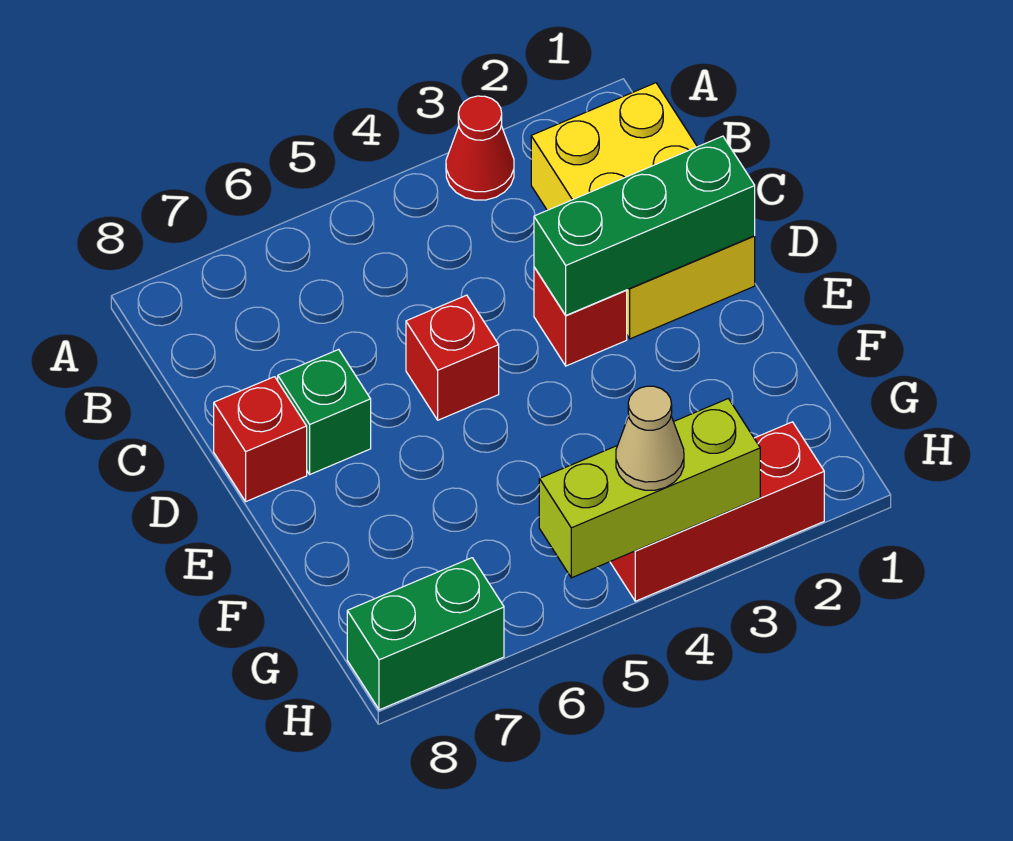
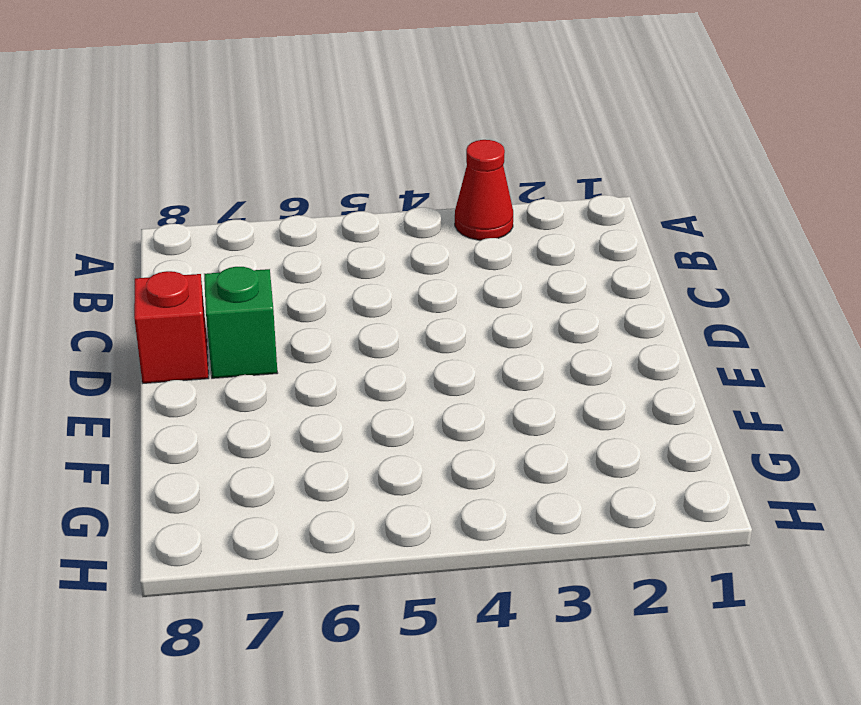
none -> yellow brick B1:D2 level 1
none -> red brick D3 level 1

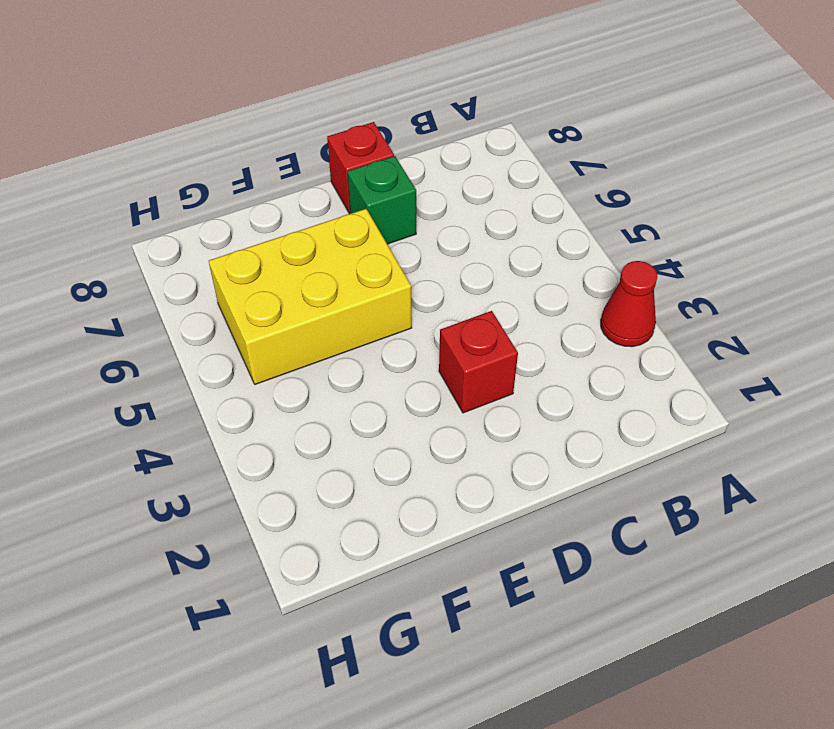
yellow brick E5:G6 level 1 -> yellow brick B1:D2 level 1
none -> red brick D5 level 1
none -> red brick H2:H4 level 1

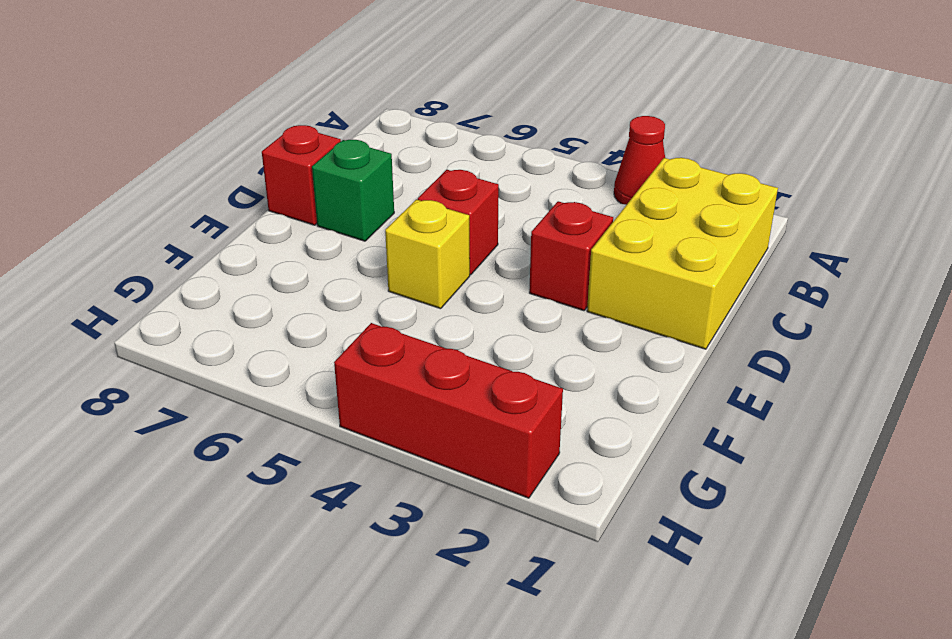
yellow brick E5 level 1 -> none
none -> green brick H7:H8 level 1
none -> green brick D1:D3 level 2

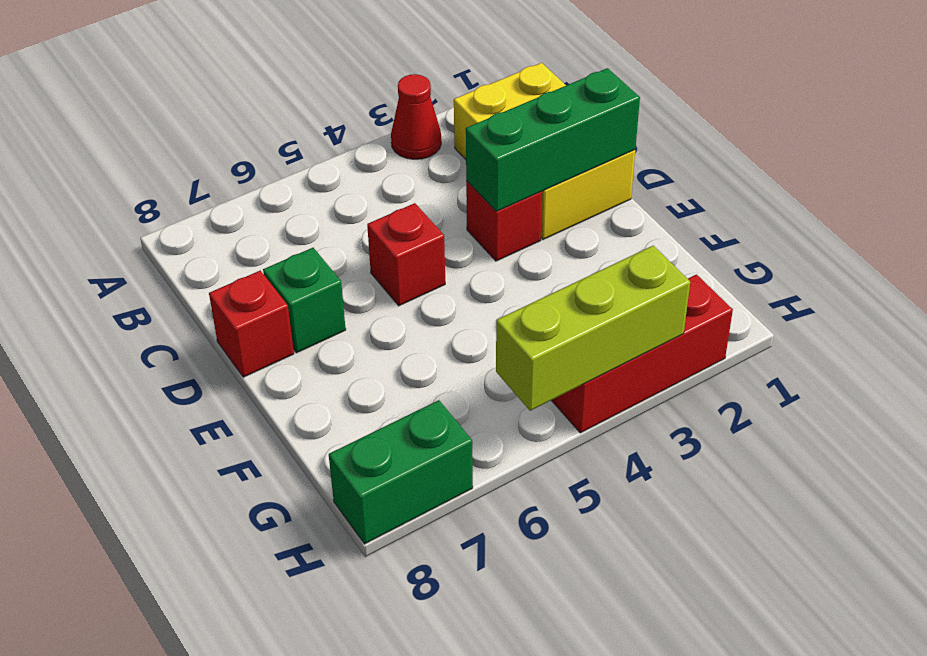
none -> tan cone H4 level 3

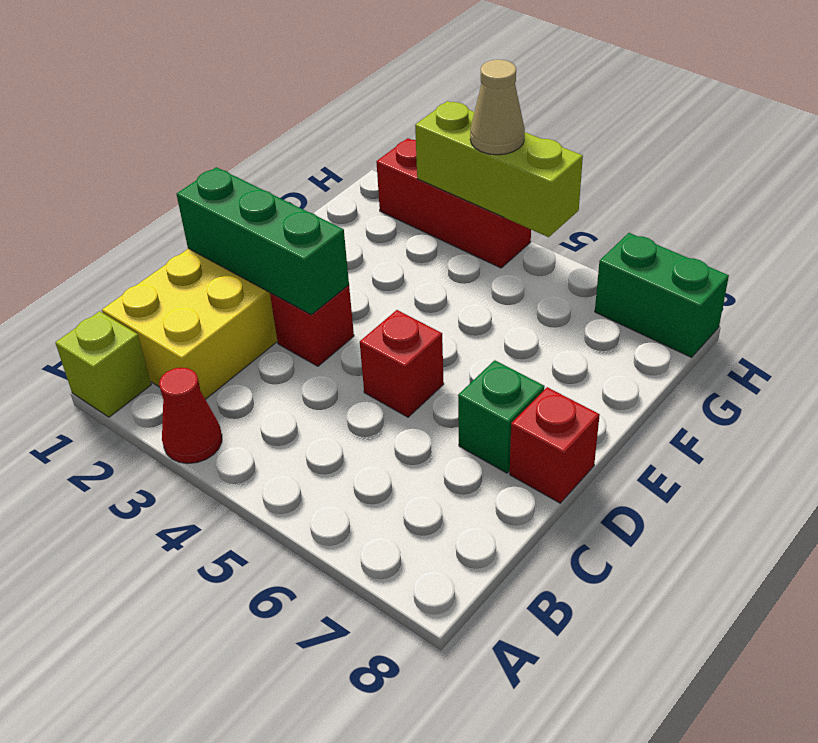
lime brick A1 level 1 -> none

